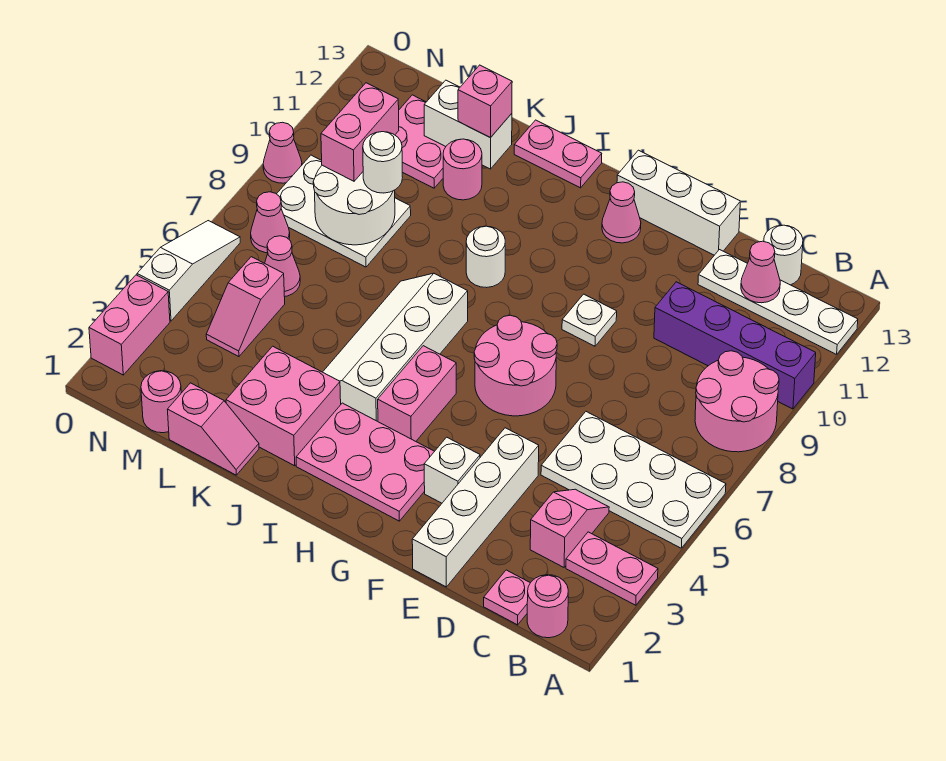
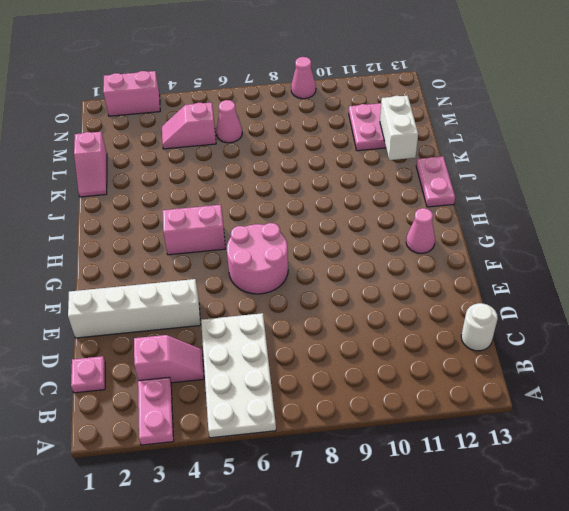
none -> pink round brick A8:B9 level 1
none -> purple brick A10:D10 level 1
none -> white plate A12:D12 level 1
none -> pink round brick B1 level 1

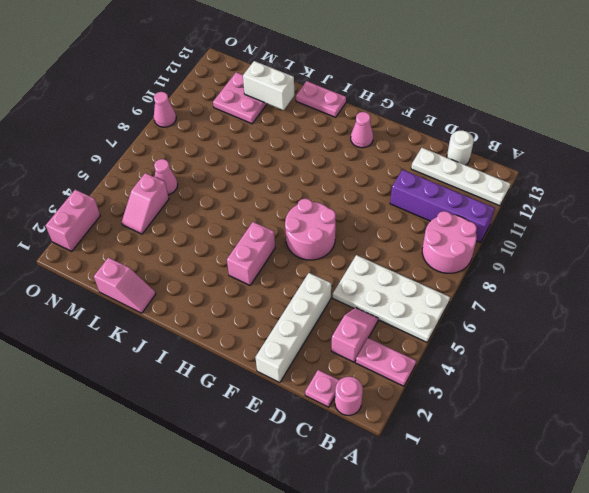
none -> white brick E13:G13 level 1
none -> white brick F3 level 1
none -> white plate F9 level 1
none -> pink plate G2:I3 level 1

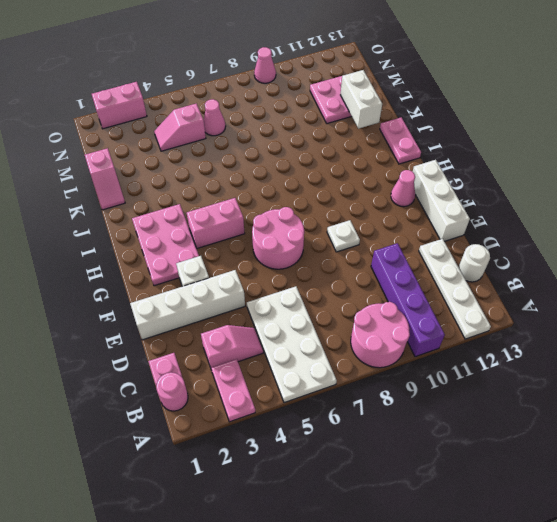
none -> white slope I4:J7 level 1 top I
none -> white round brick I9 level 1
none -> pink brick J2:K3 level 1
none -> pink round brick K11 level 1

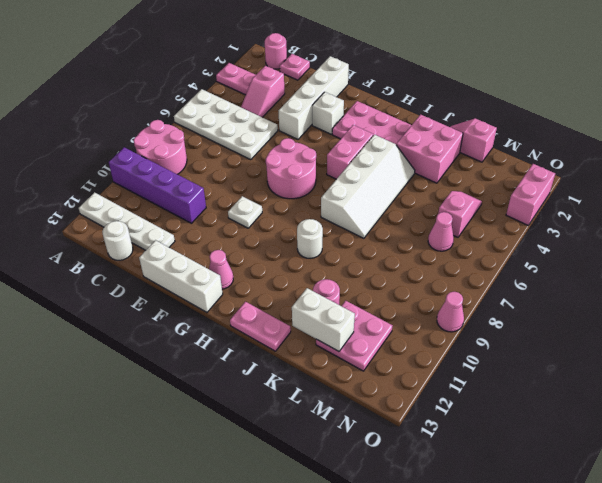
none -> white plate L8:N9 level 1
none -> pink round brick M1 level 1
none -> pink cone N7 level 1
none -> white slope O4:O6 level 1 top 4

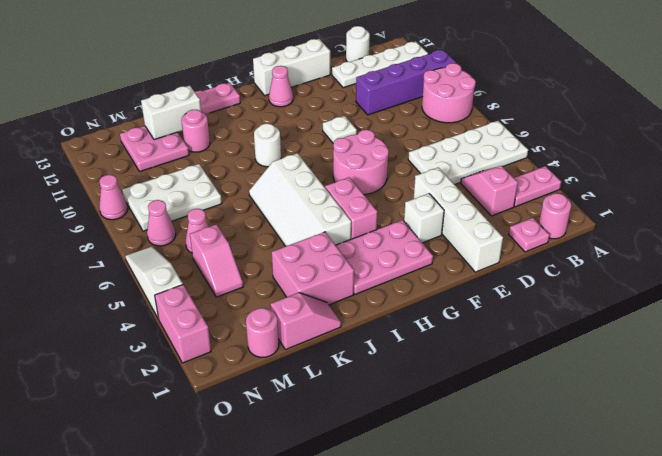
none -> pink cone C12 level 2
none -> white round brick L8:M9 level 2
none -> pink brick K12 level 3
none -> white round brick L9 level 3

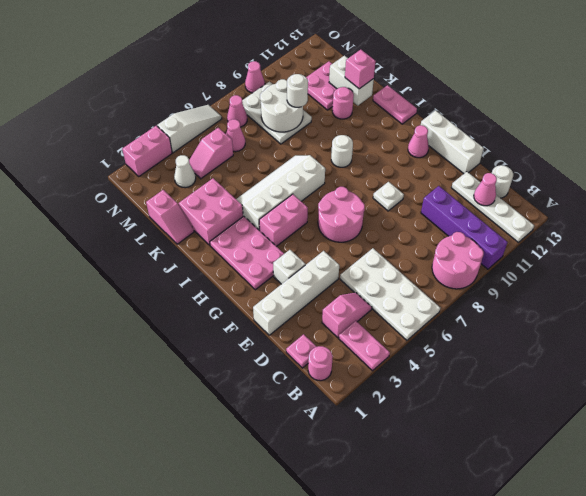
white cone M3 level 1 -> none
none -> pink round brick M1 level 1
none -> pink brick M9:M10 level 3

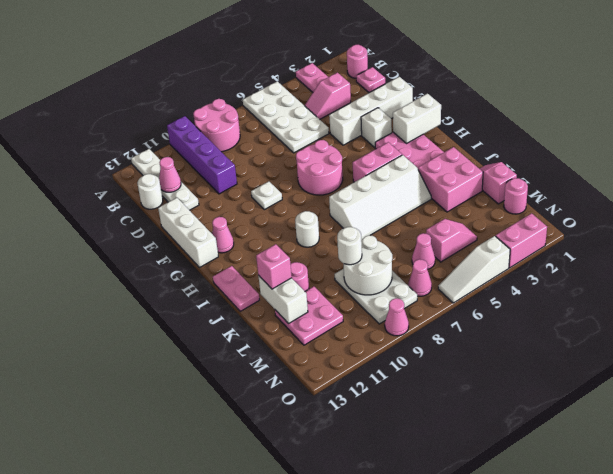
white brick G1:G2 level 2 -> none
none -> pink brick M9:M10 level 3

